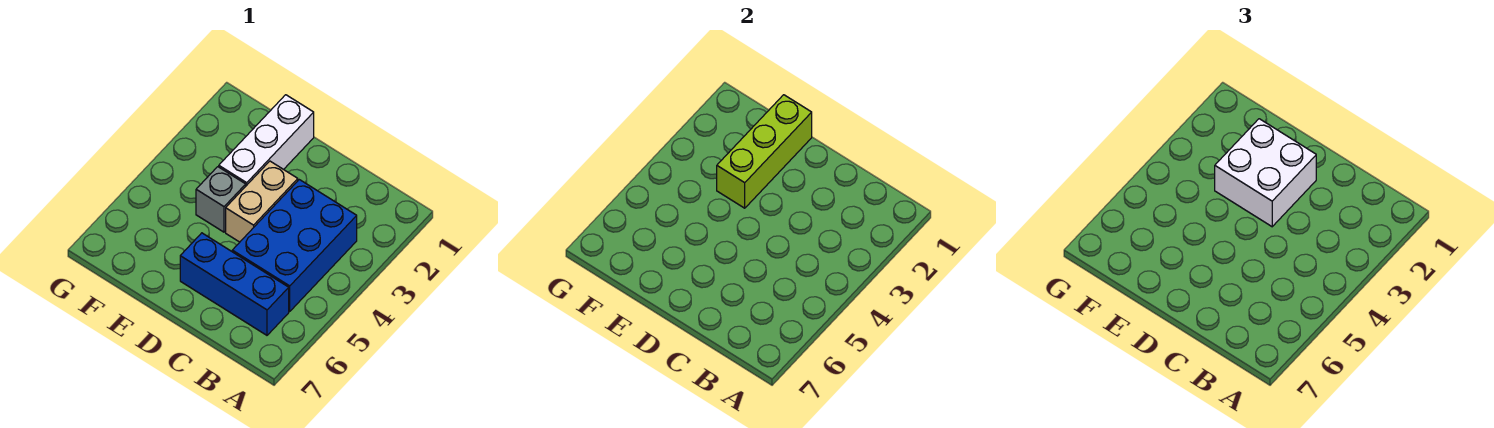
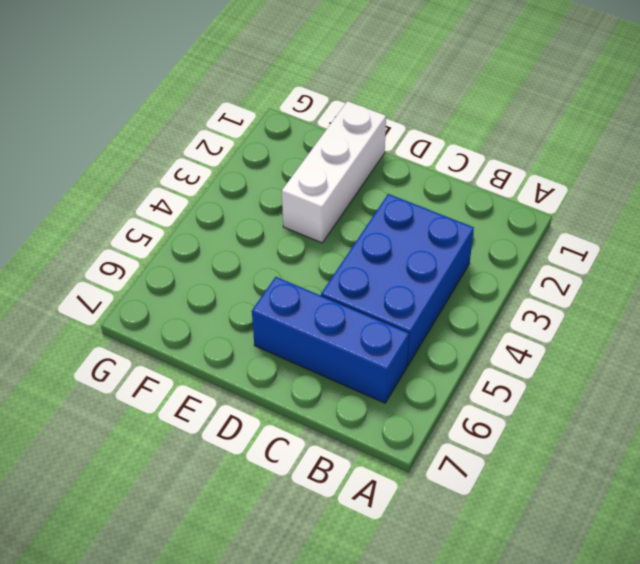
none -> tan brick D3:D4 level 1
none -> grey brick E4 level 1

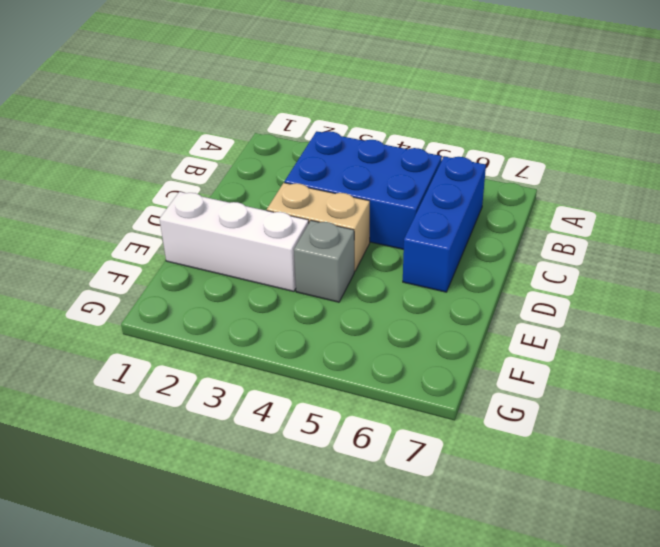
none -> lime brick E1:E3 level 2
none -> white brick D2:E3 level 3

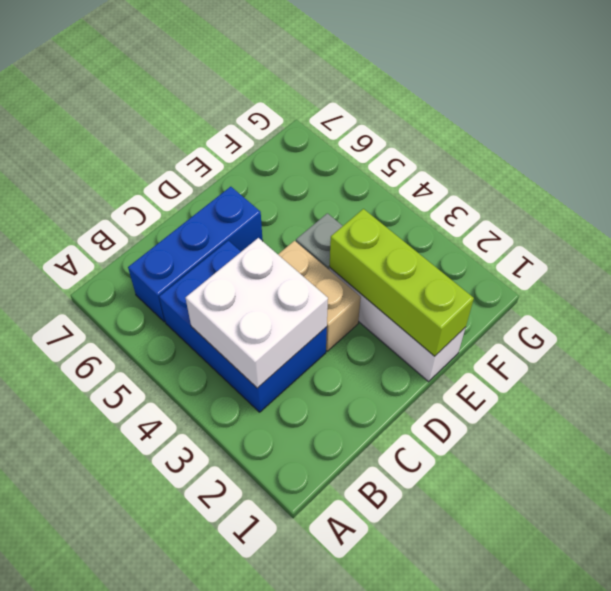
white brick B3:C4 level 2 -> white brick D2:E3 level 3

